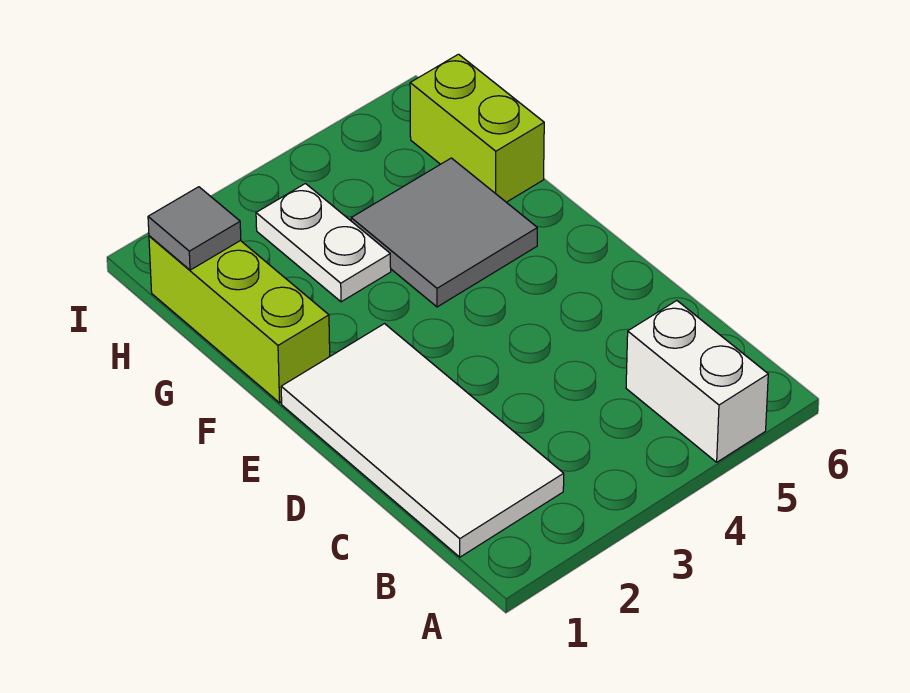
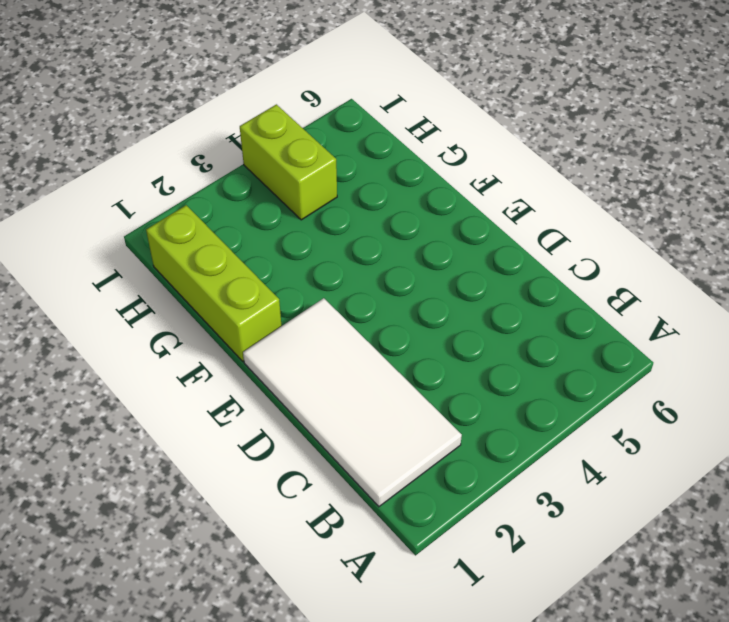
lime brick H4:I4 level 1 -> lime brick G6:H6 level 1
none -> white brick A5:B5 level 1
none -> grey tile F4:G5 level 1

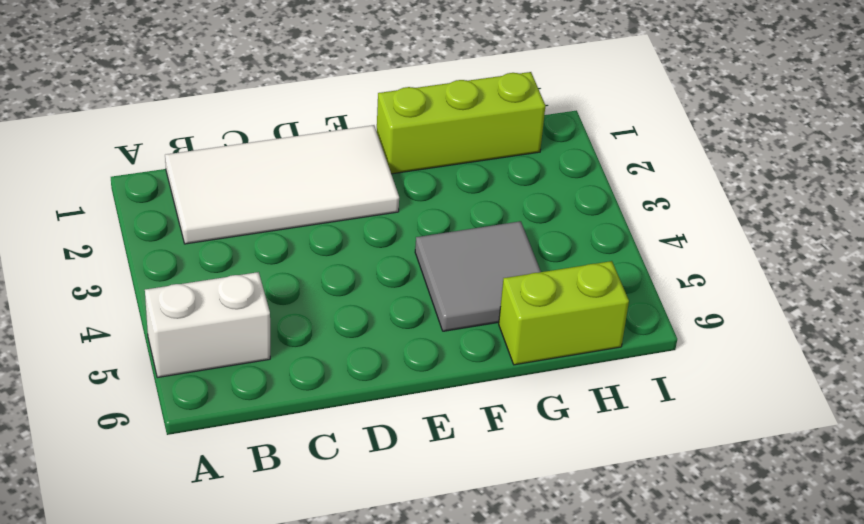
none -> white plate G3:H3 level 1
none -> grey tile H1 level 2

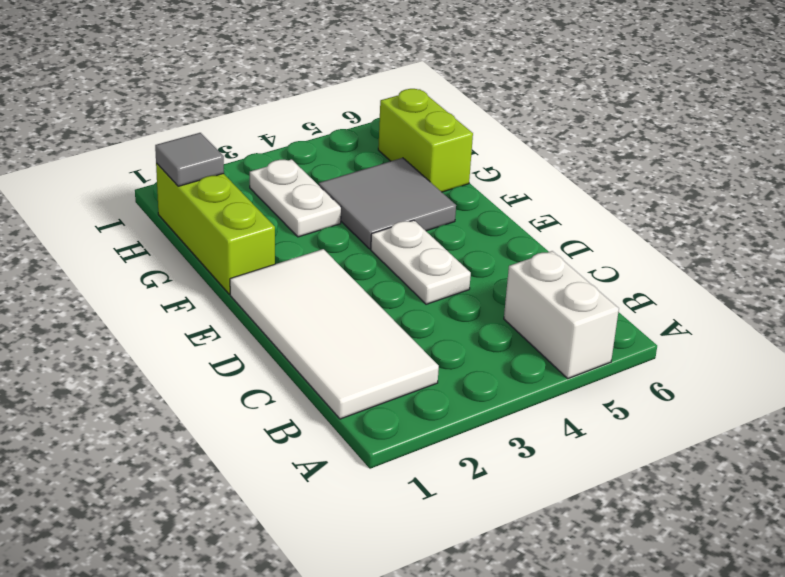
white plate D4:E4 level 1 -> none

